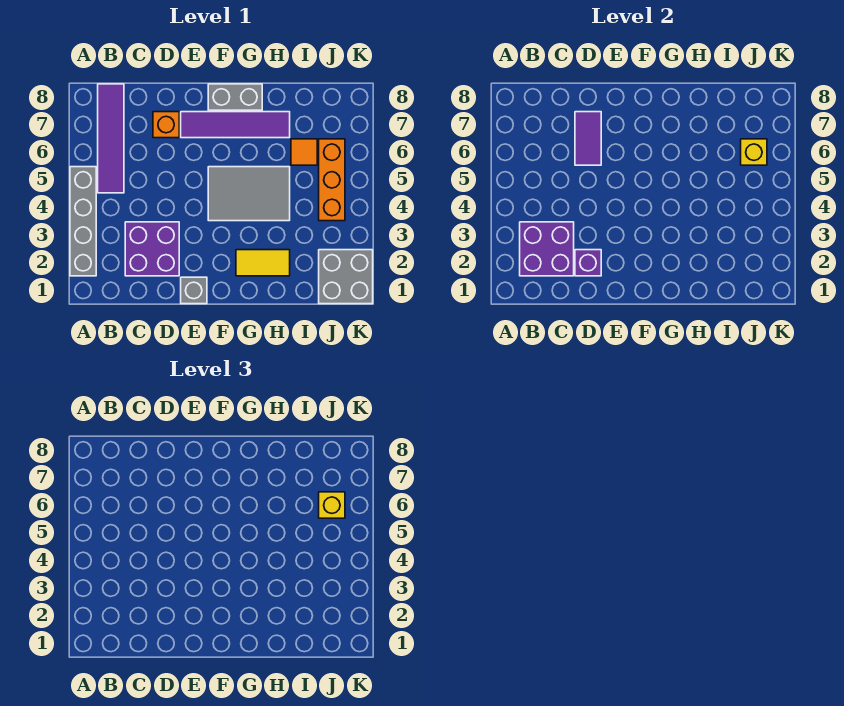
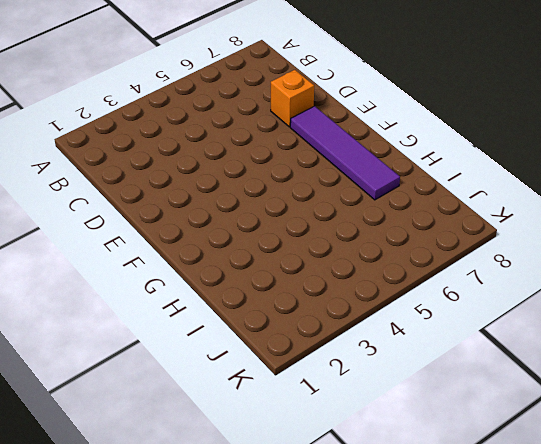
none -> grey brick A2:A5 level 1
none -> purple tile B5:B8 level 1
none -> purple brick C2:D3 level 1

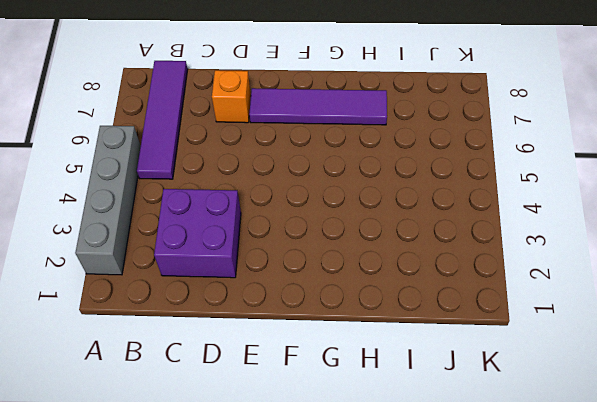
none -> grey brick E1 level 1
none -> grey tile F4:H5 level 1
none -> grey brick F8:G8 level 1

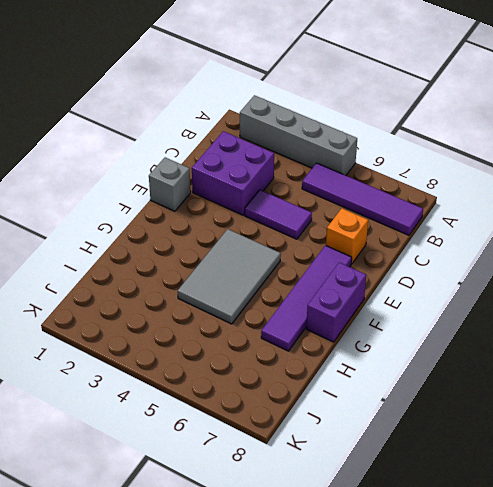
purple tile D4:D5 level 1 -> purple tile D6:D7 level 2
purple brick F8:G8 level 1 -> grey brick F8:G8 level 1
none -> yellow tile G2:H2 level 1
none -> orange tile I6 level 1
none -> grey brick J1:K2 level 1

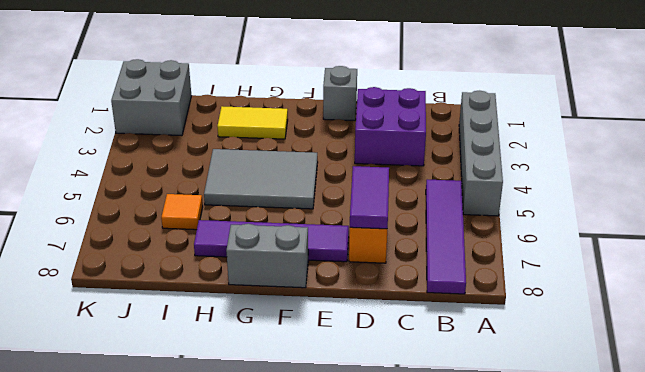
none -> orange brick J4:J6 level 1
none -> purple brick B2:C3 level 2
none -> purple brick D2 level 2

